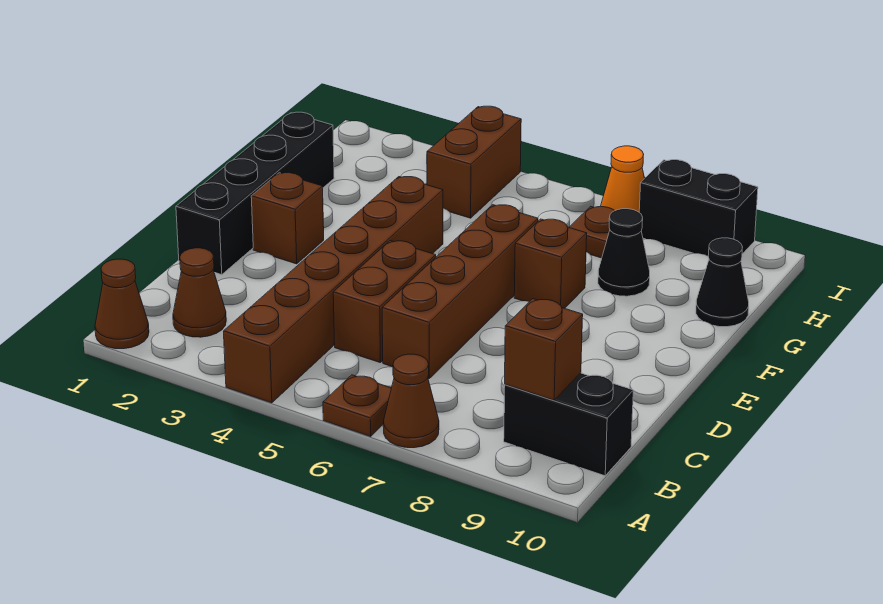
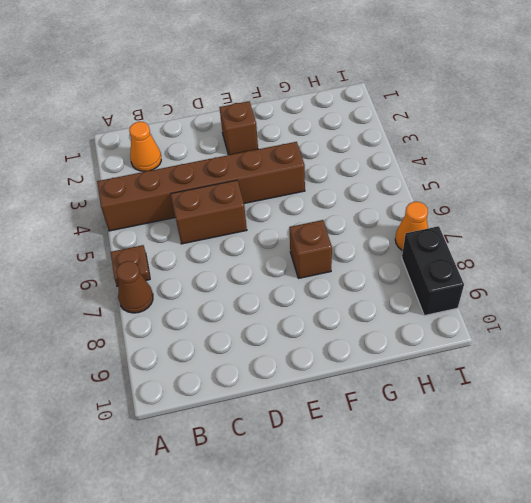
orange cone B2 level 1 -> brown cone B2 level 1
none -> brown cone A1 level 1
none -> black brick B9:B10 level 1
none -> brown brick C6:F6 level 1

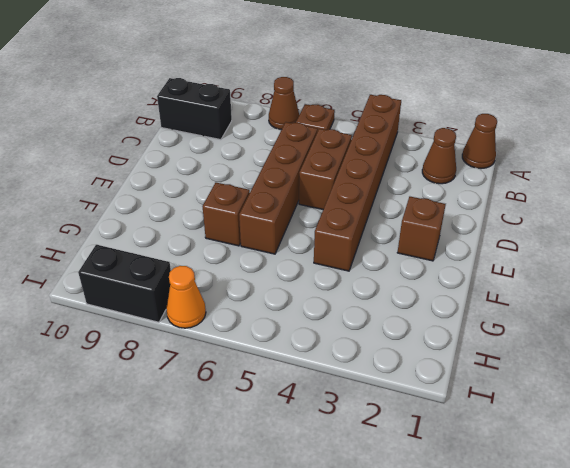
none -> black brick D1:G1 level 1
none -> black cone G8 level 1
none -> black cone G10 level 1

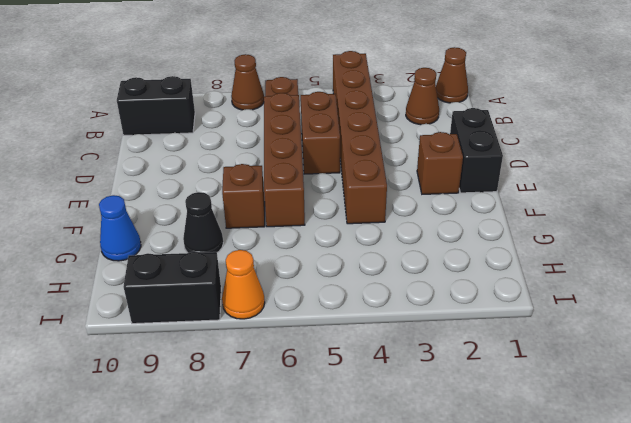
black brick D1:E1 level 1 -> black brick D1:G1 level 1
blue cone G10 level 1 -> black cone G10 level 1
none -> brown brick H4:I4 level 1
none -> brown plate H7 level 1
none -> brown brick B9 level 2

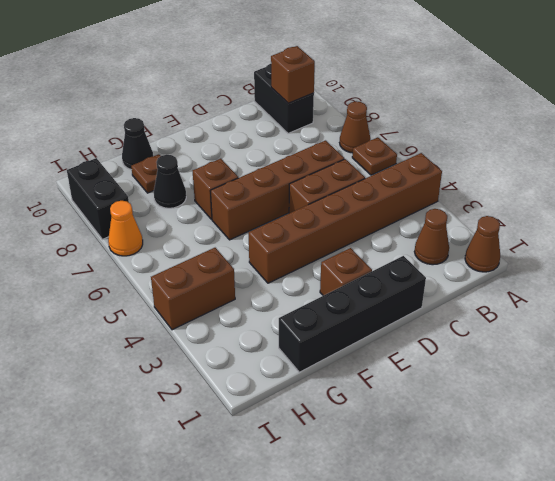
brown plate G9 level 1 -> brown plate H7 level 1

